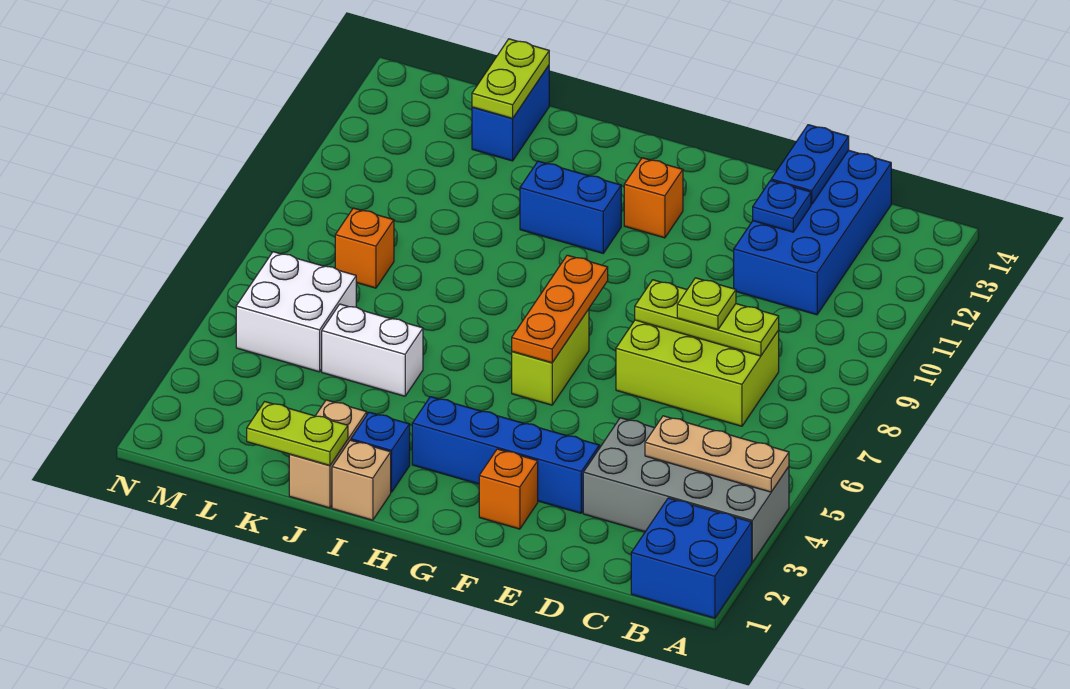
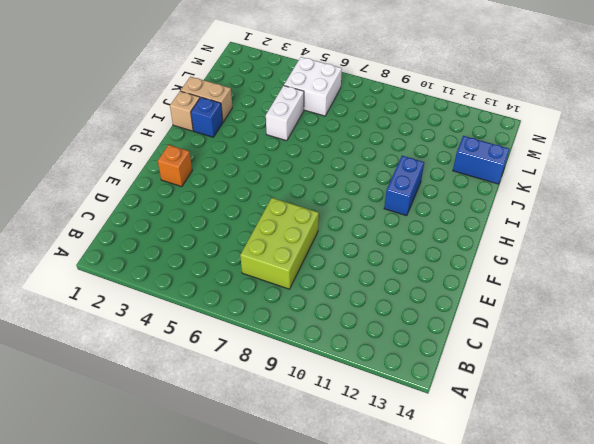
none -> blue brick A1:B2 level 1
none -> grey brick A3:D4 level 1
none -> blue brick C11:D14 level 1

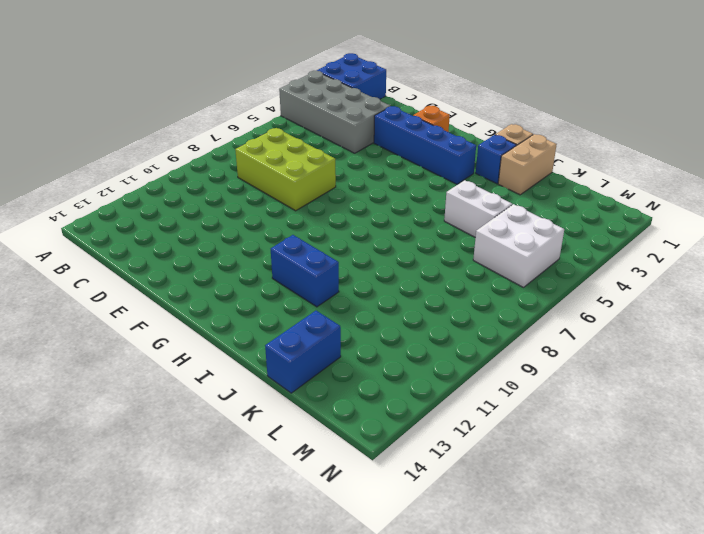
none -> blue brick C11:D14 level 1
none -> lime brick G6:G7 level 1
none -> orange brick G12 level 1

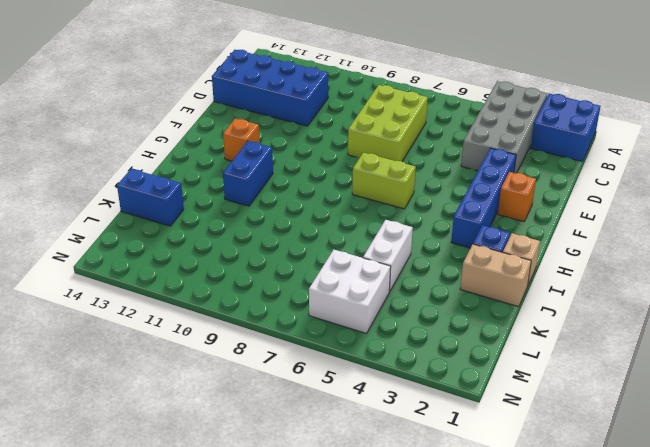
none -> orange brick L8 level 1
none -> tan plate A4:C4 level 2
none -> lime plate C8:E8 level 2

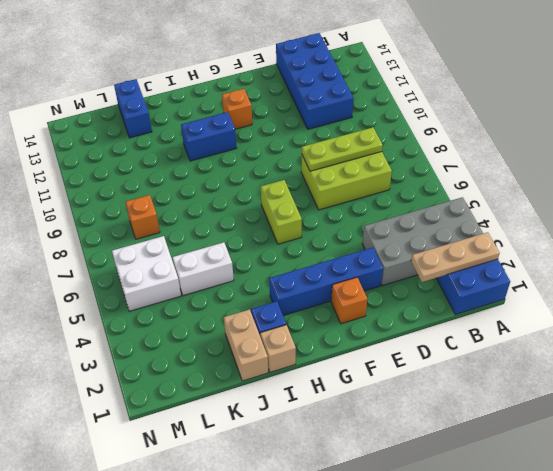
tan plate A2:C2 level 2 -> tan plate A4:C4 level 2
none -> blue plate D12 level 2
none -> blue plate D13:D14 level 2
none -> orange plate G6:G8 level 2

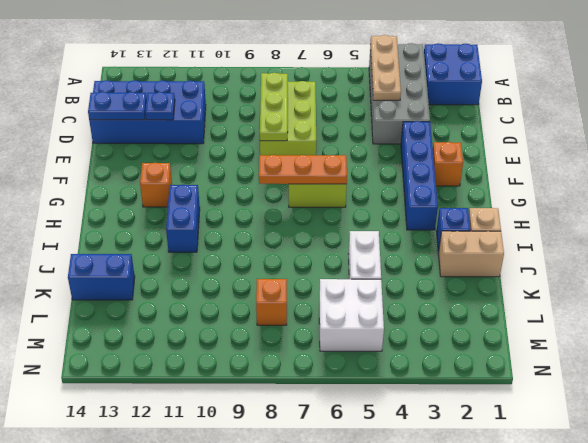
none -> lime plate J1:K1 level 2
none -> lime plate K13:K14 level 2
none -> lime plate D8 level 3

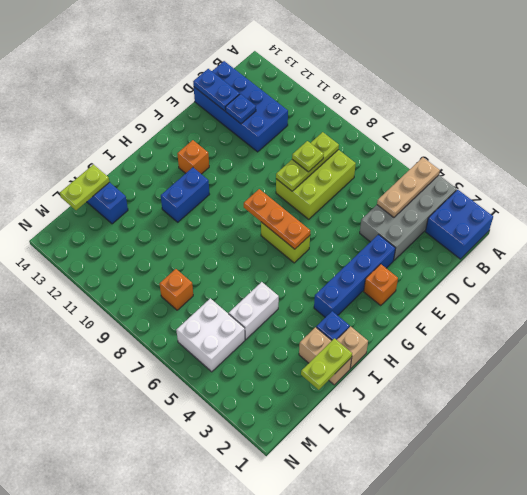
lime plate K14:L14 level 2 -> lime plate K13:K14 level 2

